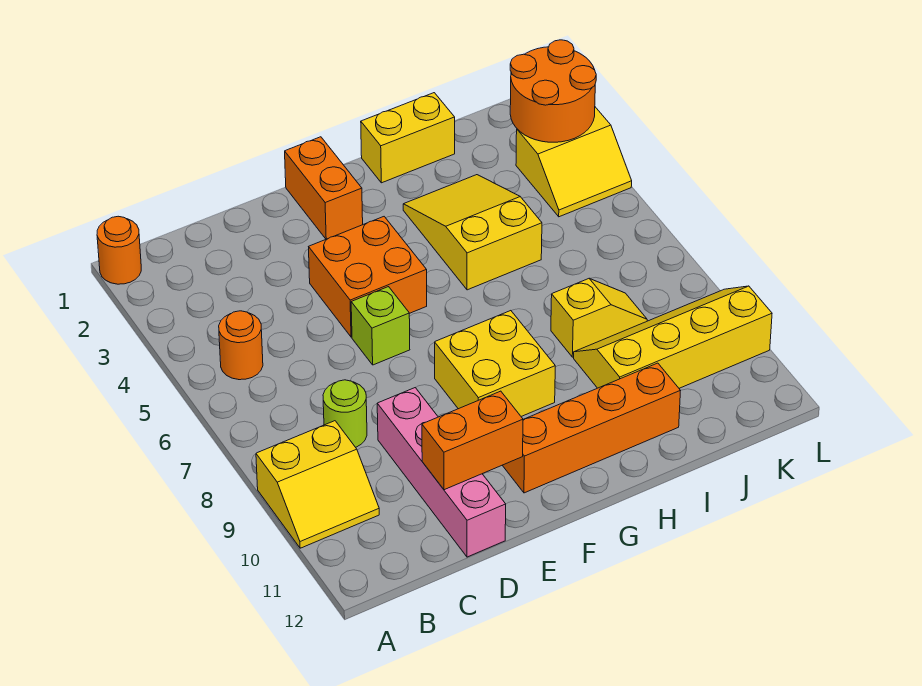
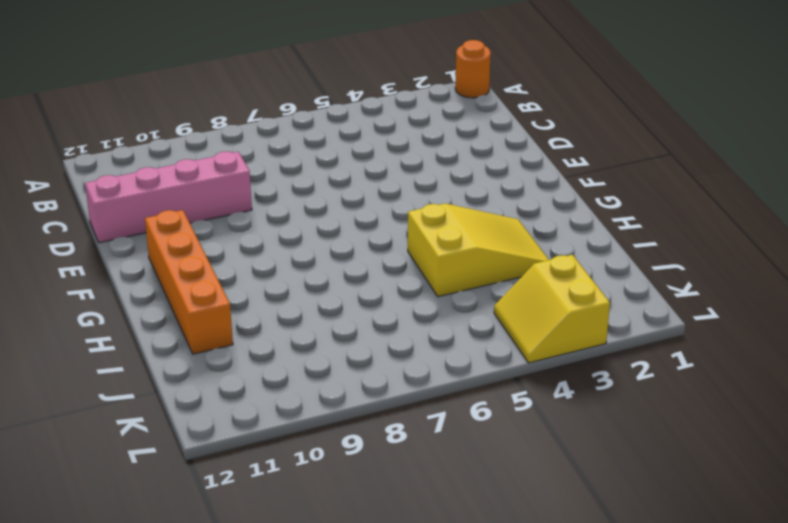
none -> yellow slope A9:B10 level 1 top 9
none -> orange round brick B5 level 1
none -> lime round brick C8 level 1

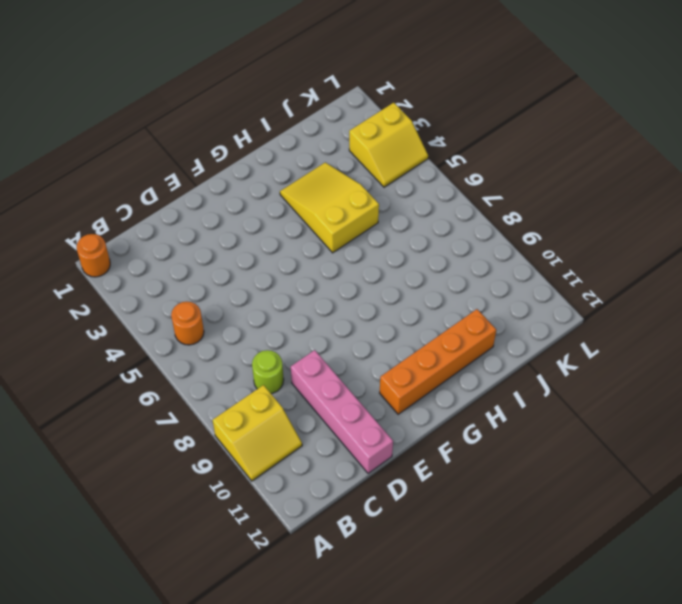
none -> orange brick E4:F5 level 1
none -> lime brick E6 level 1
none -> orange brick F1:F2 level 1

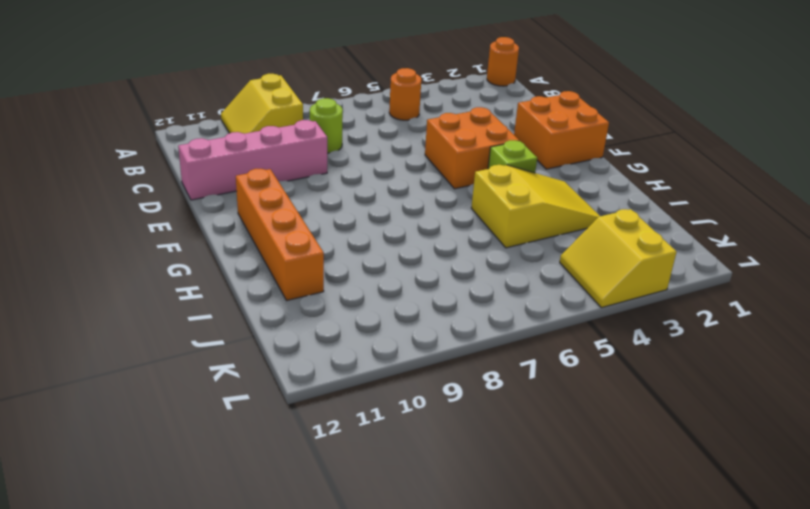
orange brick E1:F2 level 1 -> orange brick F1:F2 level 1
lime brick G4 level 1 -> lime brick E6 level 1
none -> yellow brick F8:G9 level 1
none -> yellow brick H1:I1 level 1
none -> yellow slope I8:J8 level 1 top I

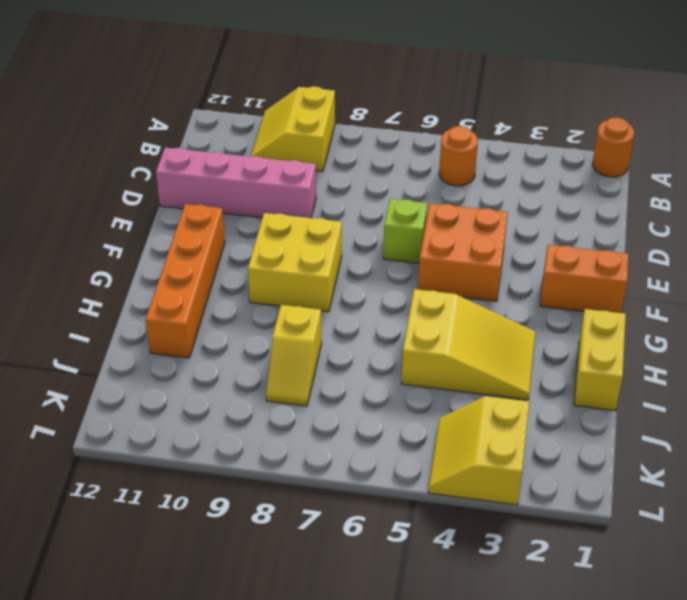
none -> lime round brick C8 level 1
none -> yellow slope I9:L10 level 1 top 10
none -> orange brick D11:E11 level 2

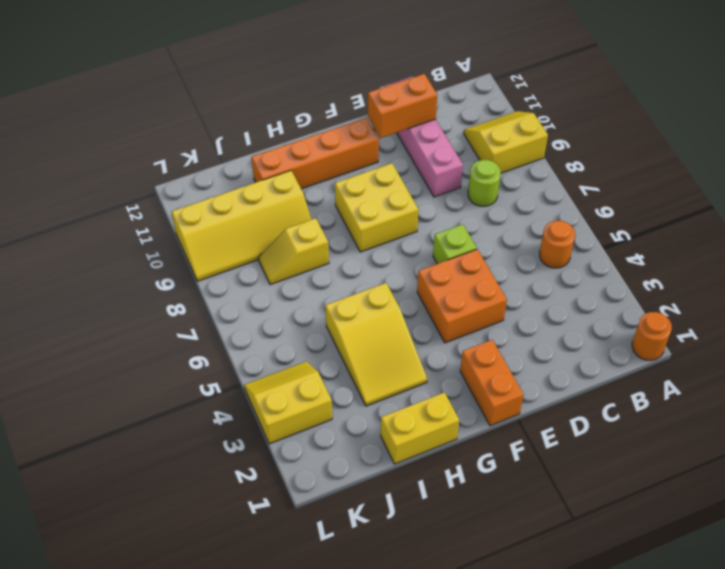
none -> orange round brick K2:L3 level 2

